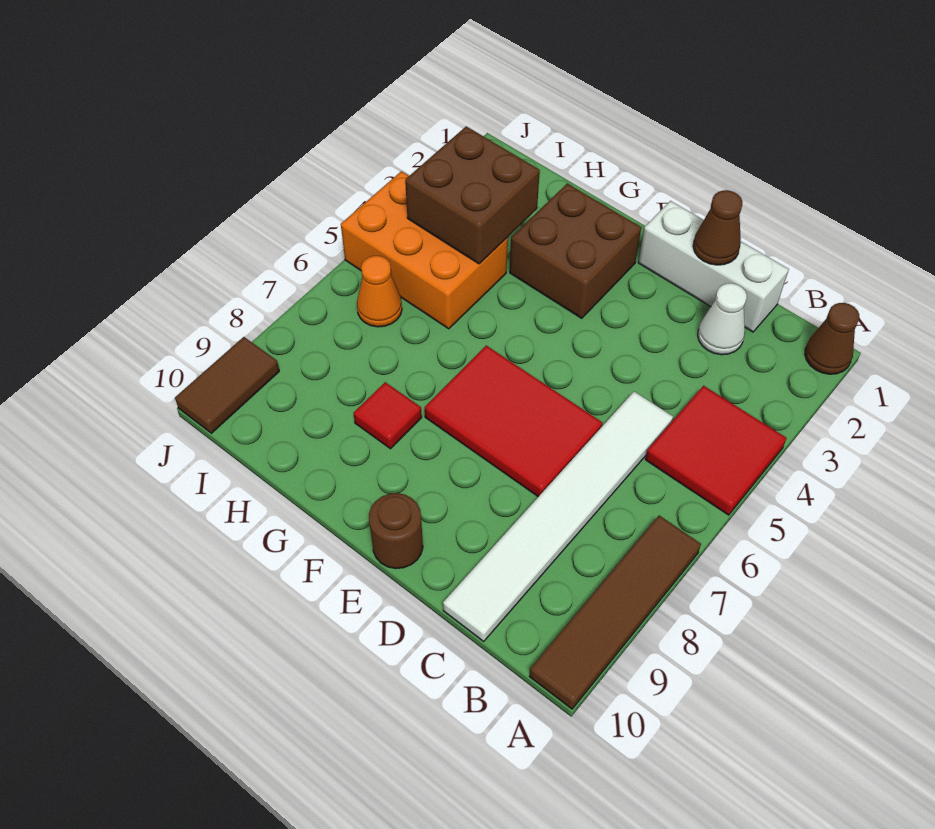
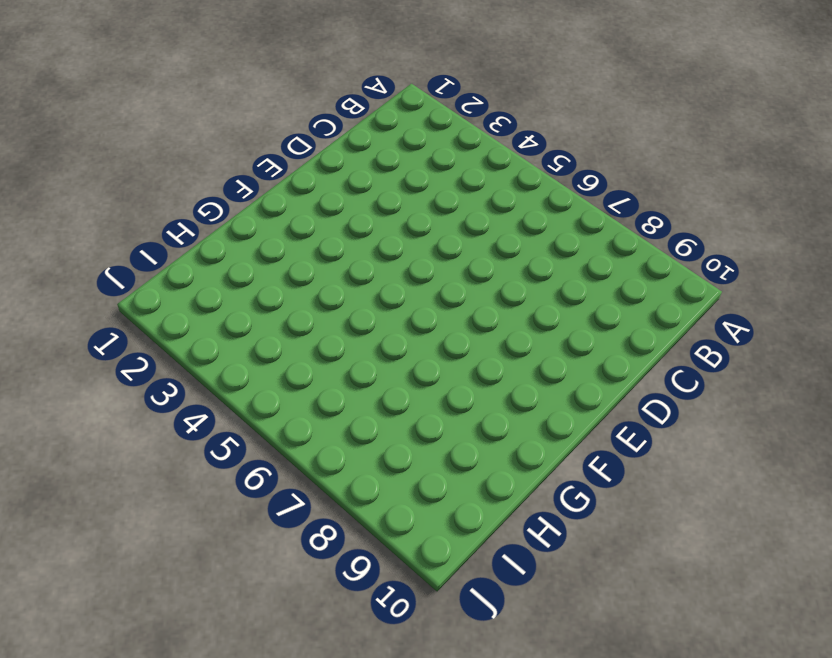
none -> brown cone A1 level 1
none -> red tile A4:B5 level 1
none -> brown tile A7:A10 level 1

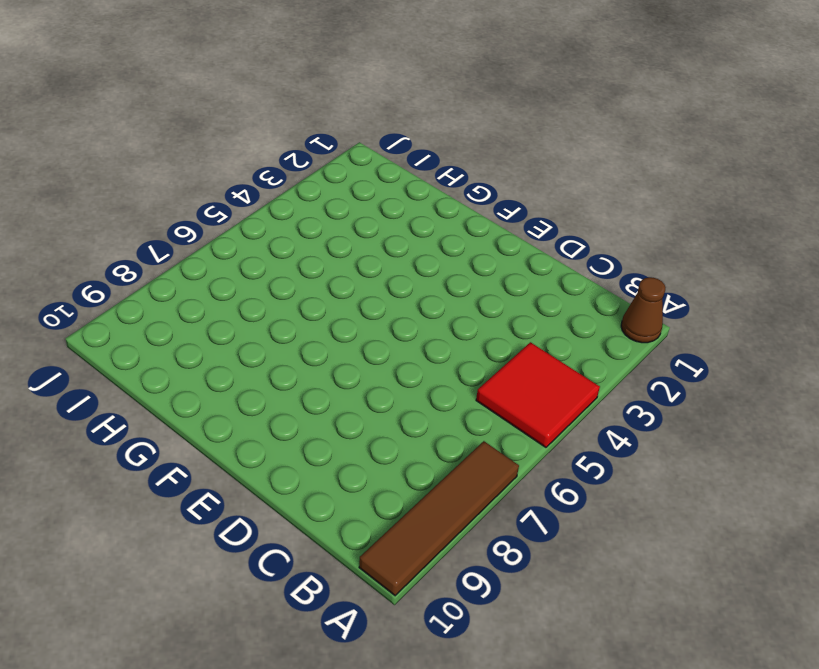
none -> white brick C1:E1 level 1
none -> white cone C2 level 1
none -> white tile C5:C10 level 1

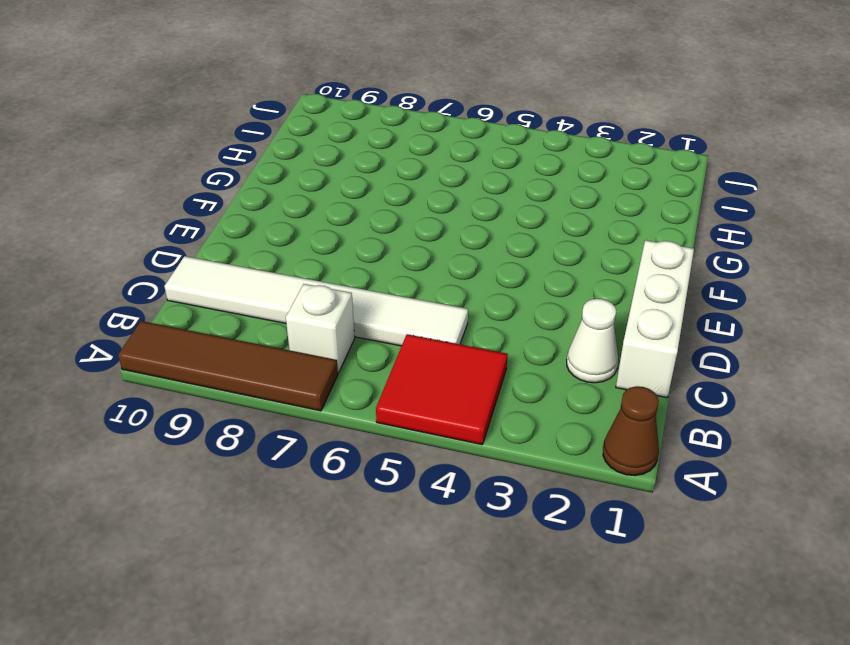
white brick B7 level 1 -> none
none -> red tile D6:F7 level 1
none -> brown round brick E10 level 1
none -> brown brick F2:G3 level 1

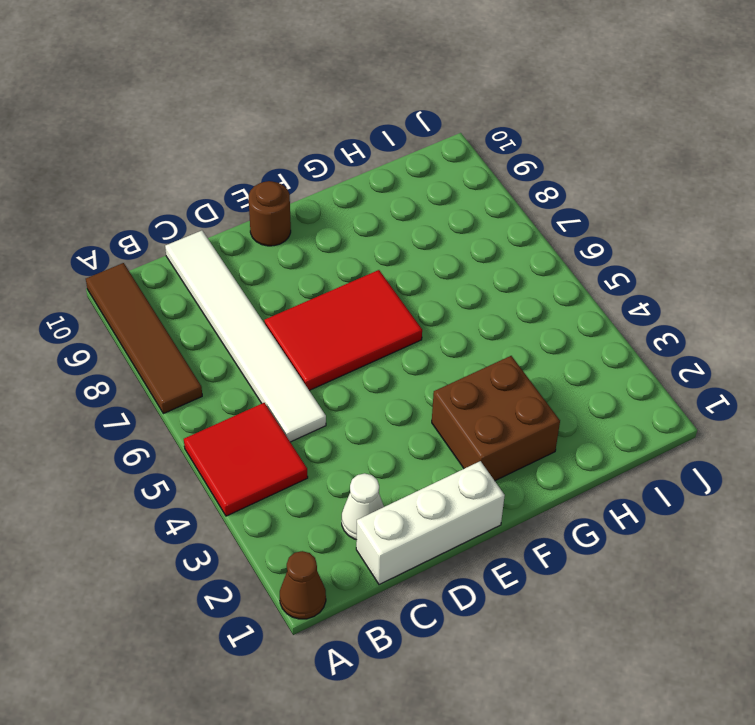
none -> red tile G8 level 1
none -> orange brick H4:J5 level 1
none -> orange cone I6 level 1

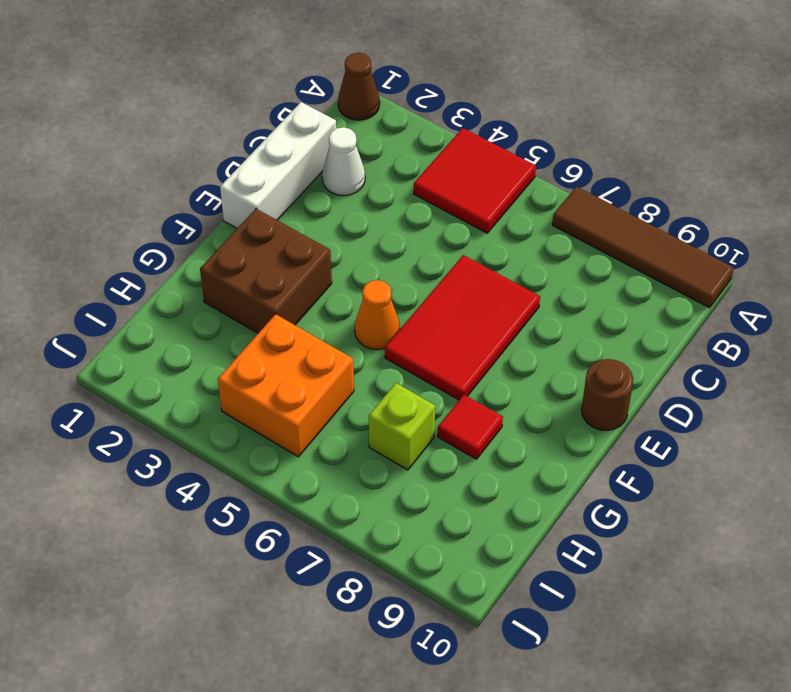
orange cone F5 level 1 -> orange cone I6 level 1
orange brick H4:I5 level 1 -> orange brick H4:J5 level 1
lime brick H7 level 1 -> none
none -> white tile C5:C10 level 1
none -> brown tile J9:J10 level 1
none -> brown cone D1 level 2

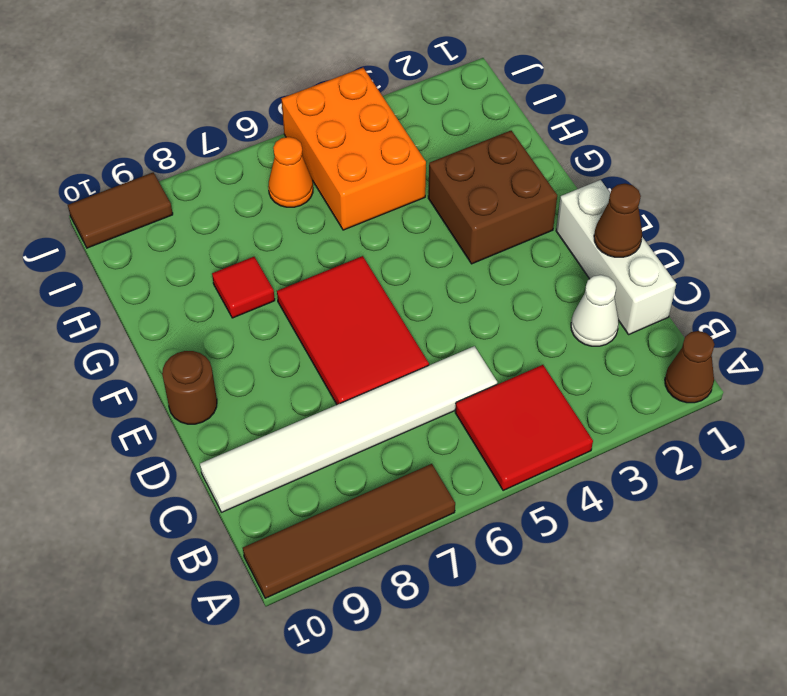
none -> brown brick H3:I4 level 2

